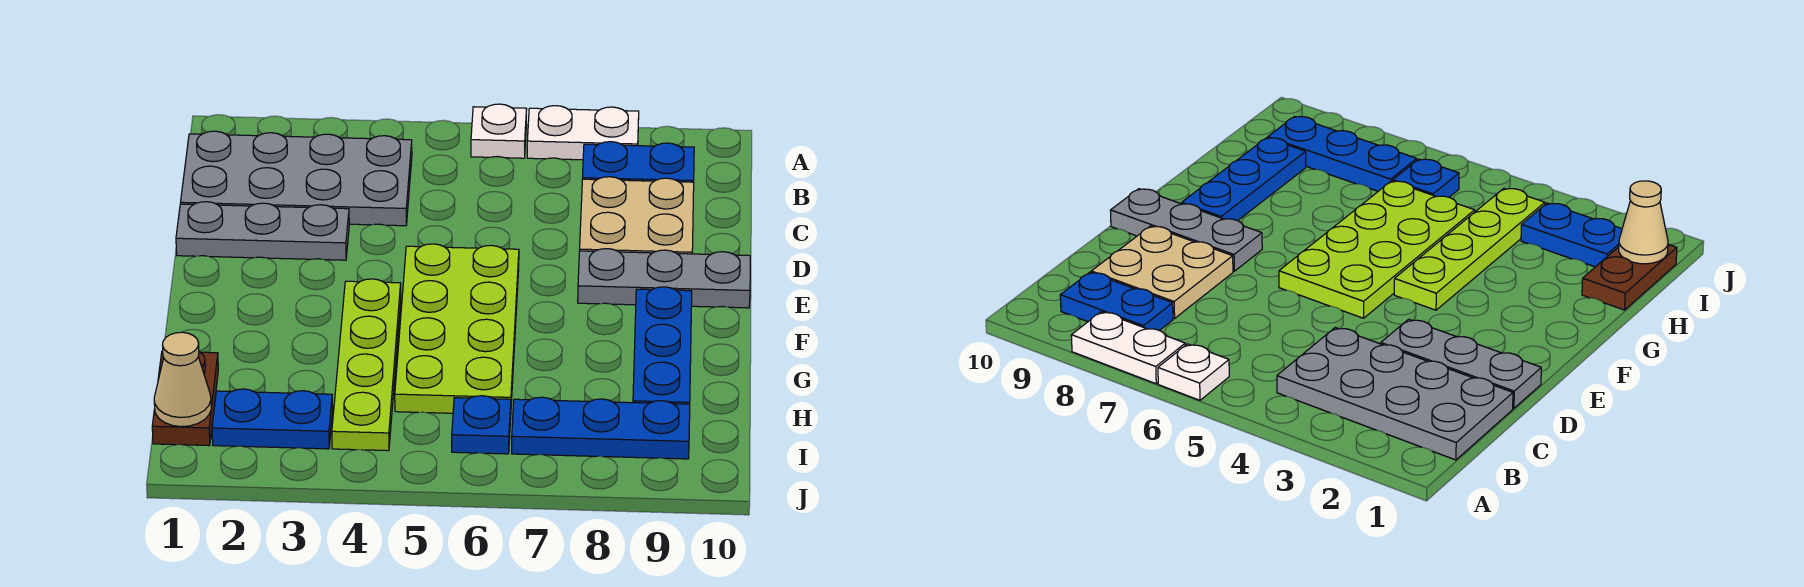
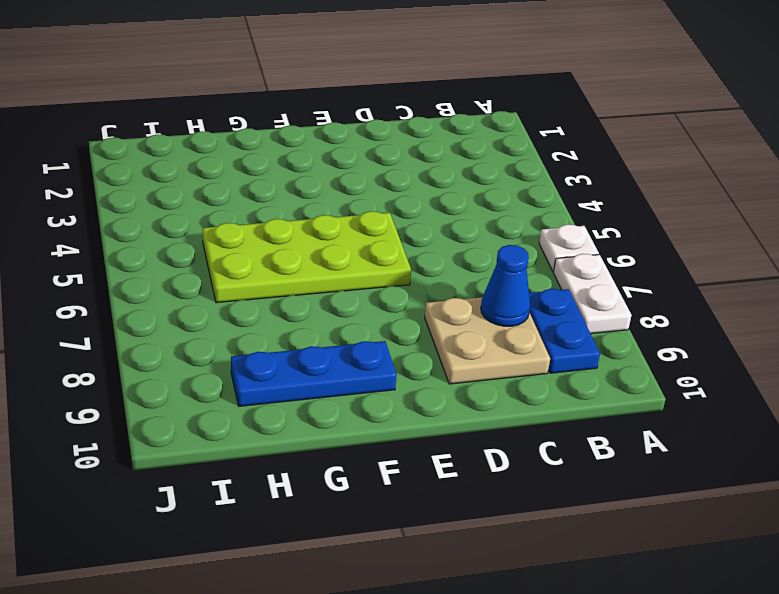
blue cone C8 level 2 -> none
none -> grey plate B1:C4 level 1
none -> grey plate D1:D3 level 1
none -> grey plate E8:E10 level 1

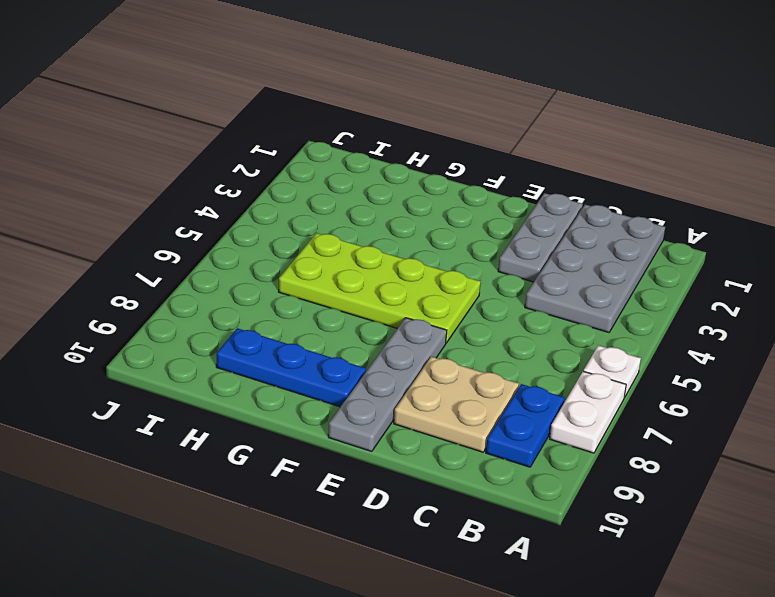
grey plate E7:E10 level 1 -> grey plate E8:E10 level 1
none -> lime plate F4:I4 level 1
none -> brown plate H1:I1 level 1
none -> blue plate I2:I3 level 1

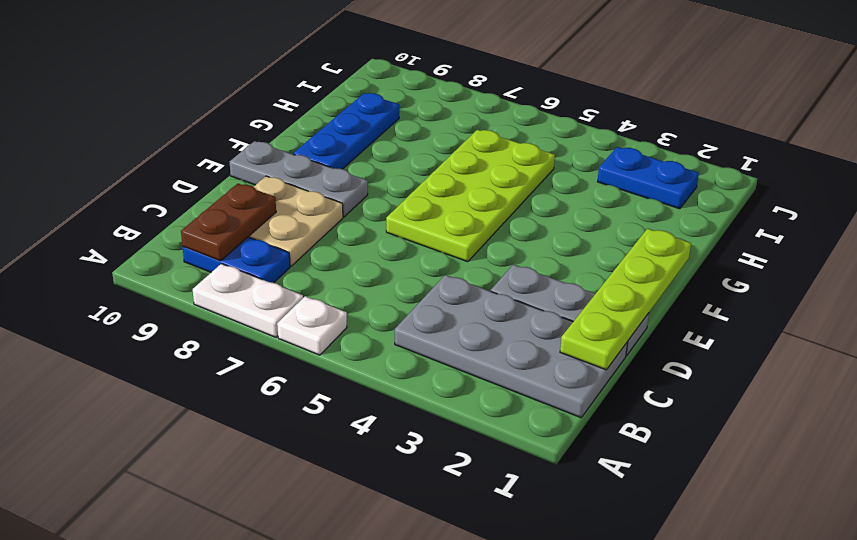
brown plate B9:C9 level 2 -> brown plate H1:I1 level 1
lime plate C1:F1 level 2 -> lime plate F4:I4 level 1
none -> blue plate I6 level 1
none -> blue plate I7:I9 level 1
none -> tan cone I1 level 2

